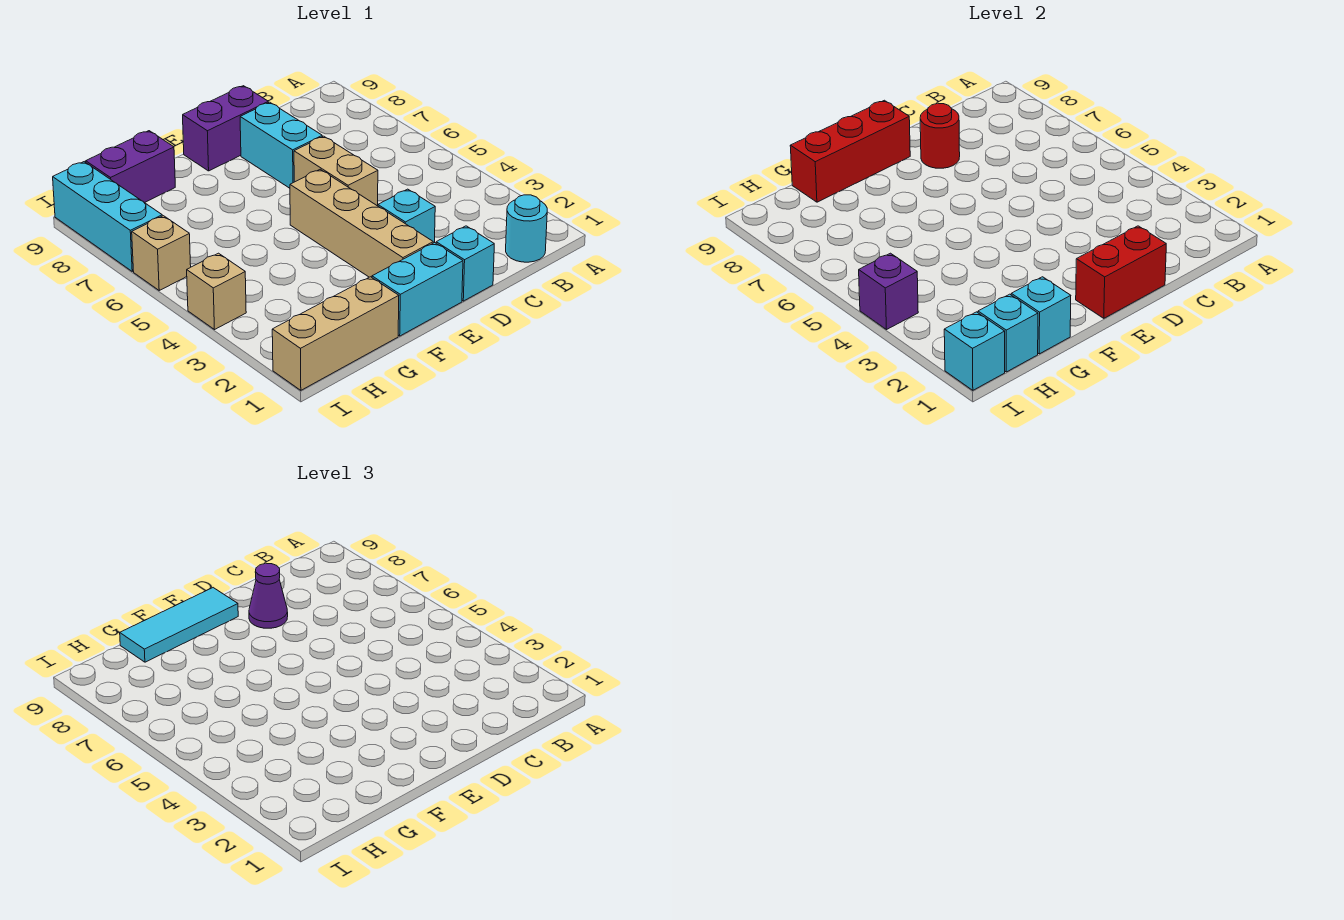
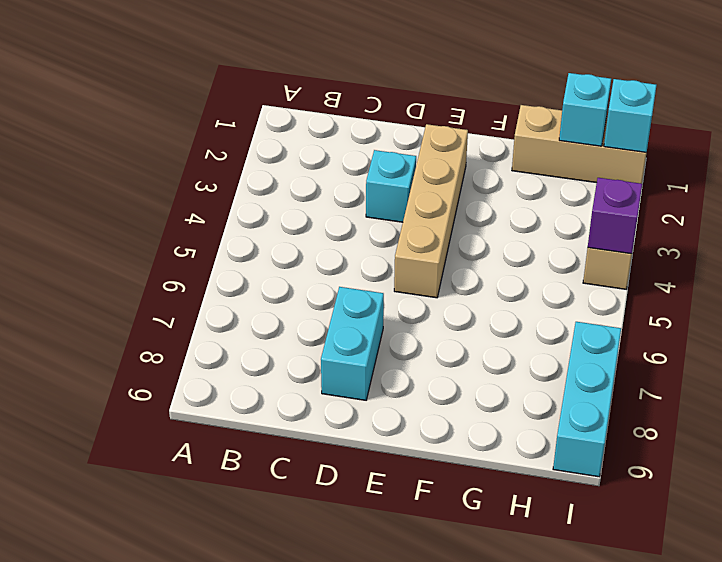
none -> cyan round brick B1 level 1
none -> cyan brick D1 level 1
none -> tan brick D5:D6 level 1

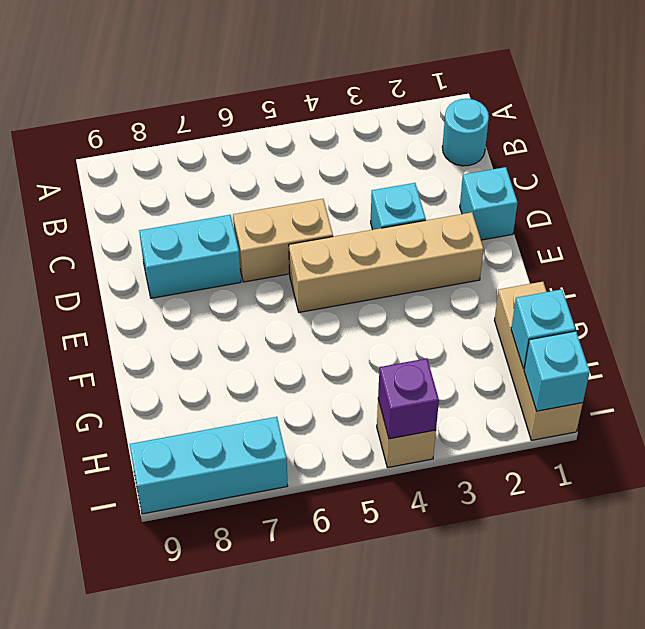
none -> purple brick D9:E9 level 1
none -> cyan brick E1:F1 level 1
none -> purple brick G9:H9 level 1

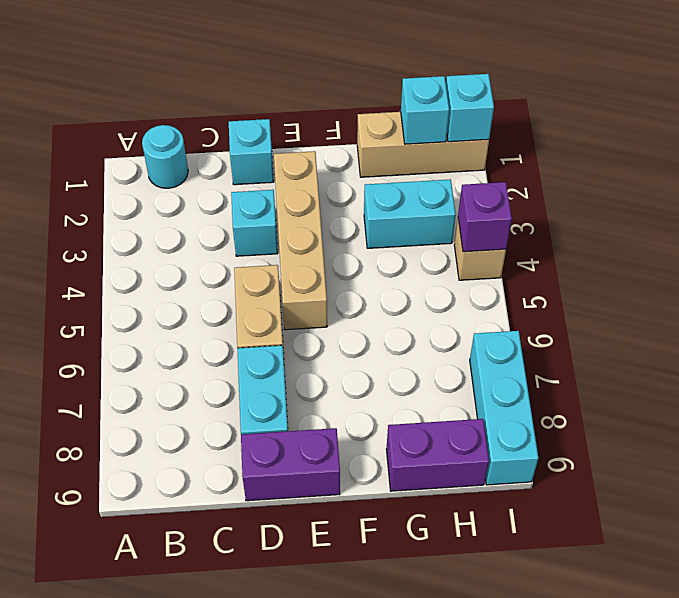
cyan brick G3:H3 level 1 -> cyan brick E1:F1 level 1
none -> tan brick I6 level 1
none -> red brick D1:E1 level 2
none -> red round brick D8 level 2

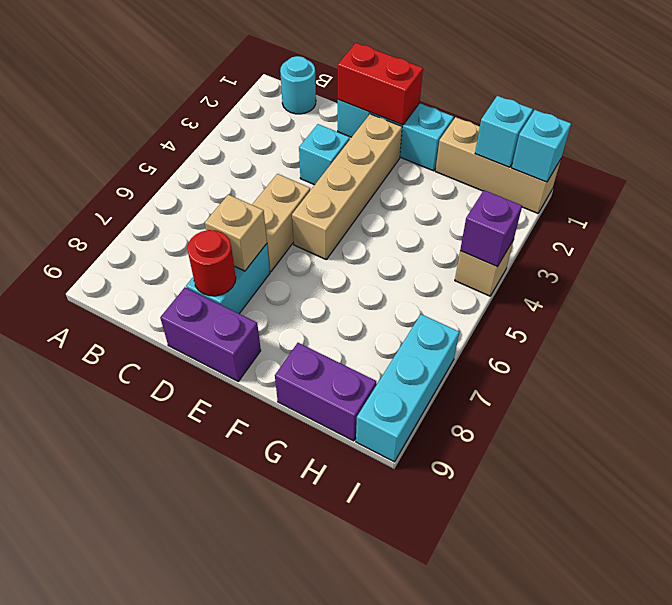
tan brick D7 level 2 -> tan brick I6 level 1
none -> red brick E9:G9 level 2
none -> cyan brick G1 level 2
none -> purple cone D8 level 3

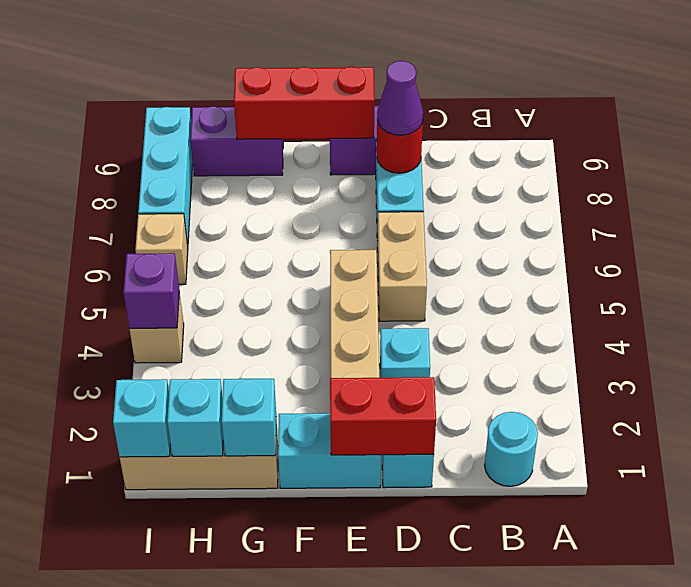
none -> cyan tile E9:G9 level 3

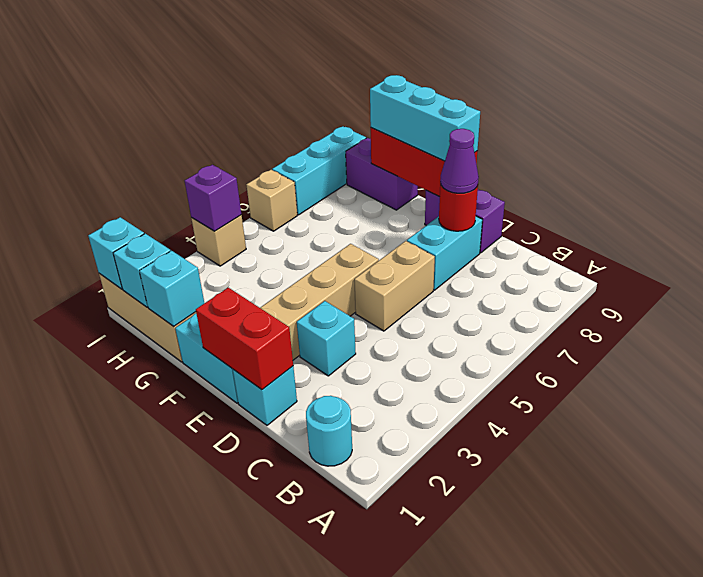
cyan brick E9:G9 level 3 -> cyan tile E9:G9 level 3

